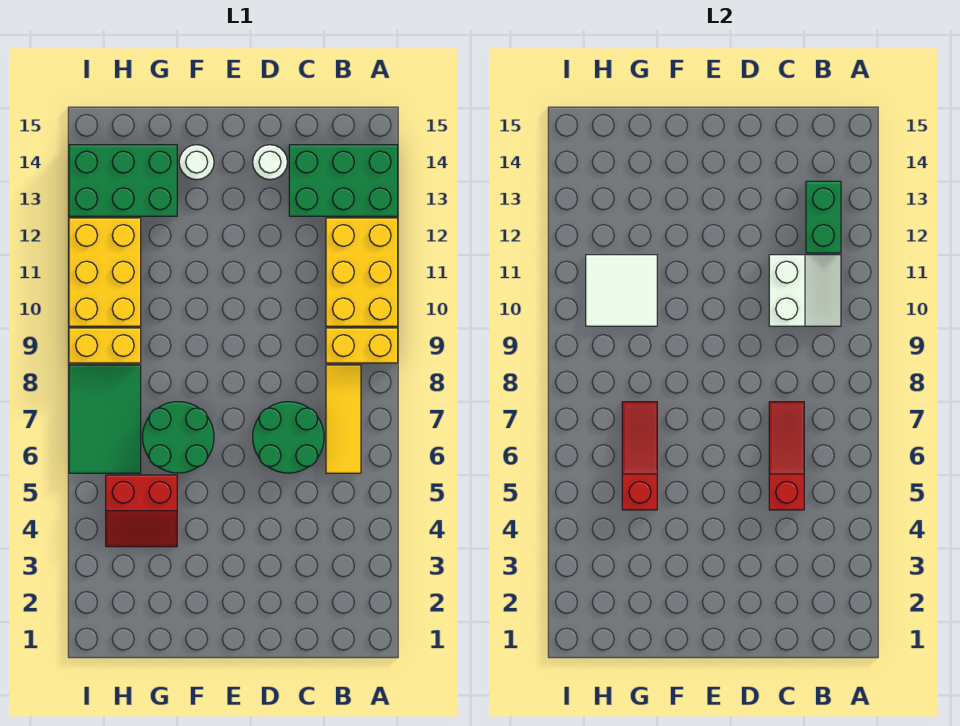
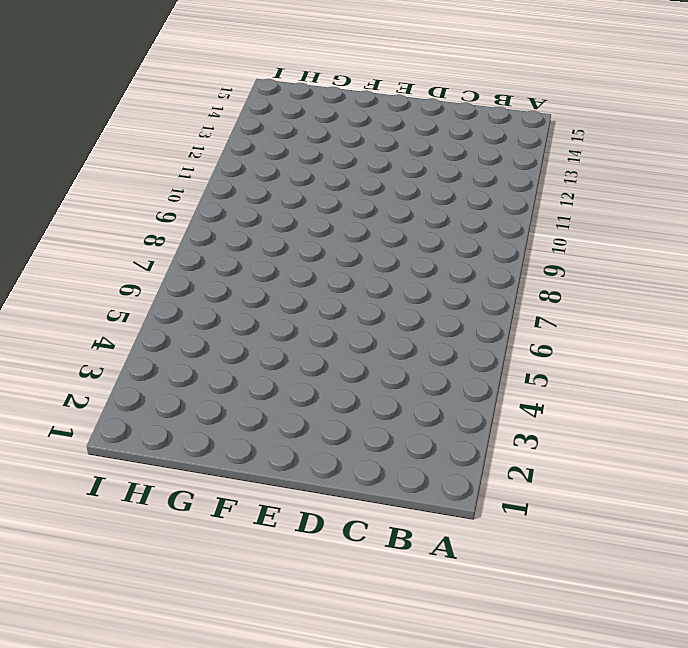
none -> yellow brick A9:B9 level 1
none -> yellow brick A10:B12 level 1
none -> green brick A13:C14 level 1

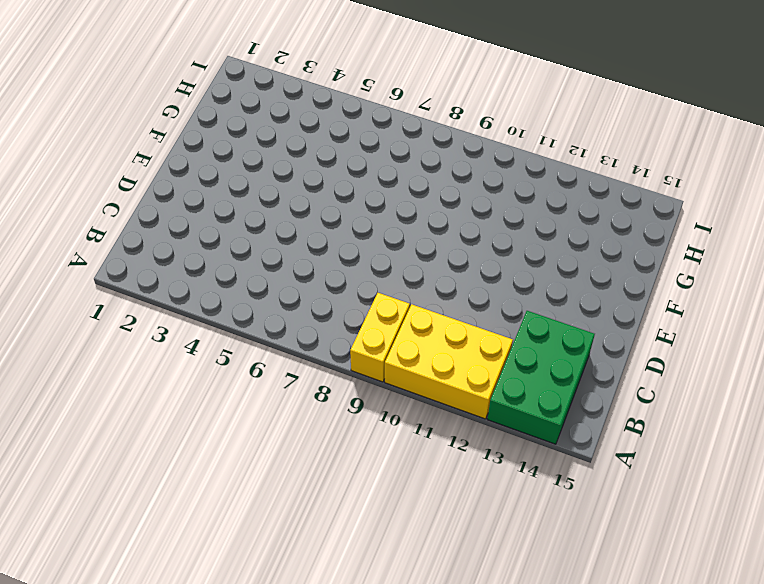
none -> yellow tile B6:B8 level 1
none -> green round brick C6:D7 level 1
none -> white round brick D14 level 1

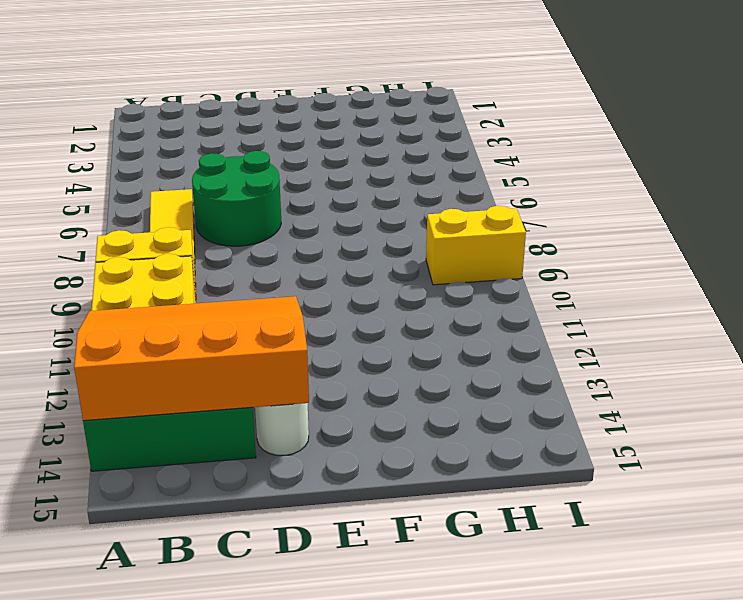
orange slope A12:D14 level 2 top 14 -> green brick B12:B13 level 2
none -> green round brick F6:G7 level 1
none -> white round brick F14 level 1
none -> red slope G4:H5 level 1 top 5

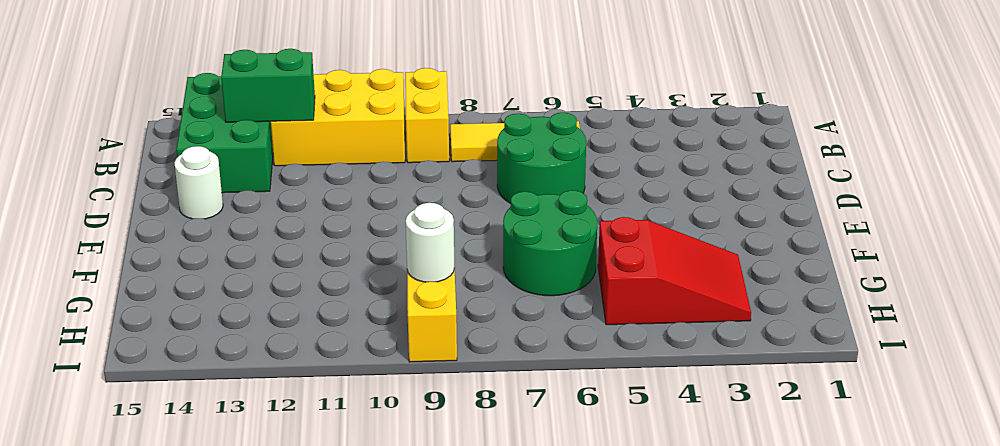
red slope G3:H5 level 1 top 5 -> red slope G4:H5 level 1 top 5
white round brick H9 level 2 -> white round brick F14 level 1
none -> green brick G13:I14 level 1
none -> green tile H6:I8 level 1
none -> yellow brick H10:I12 level 1

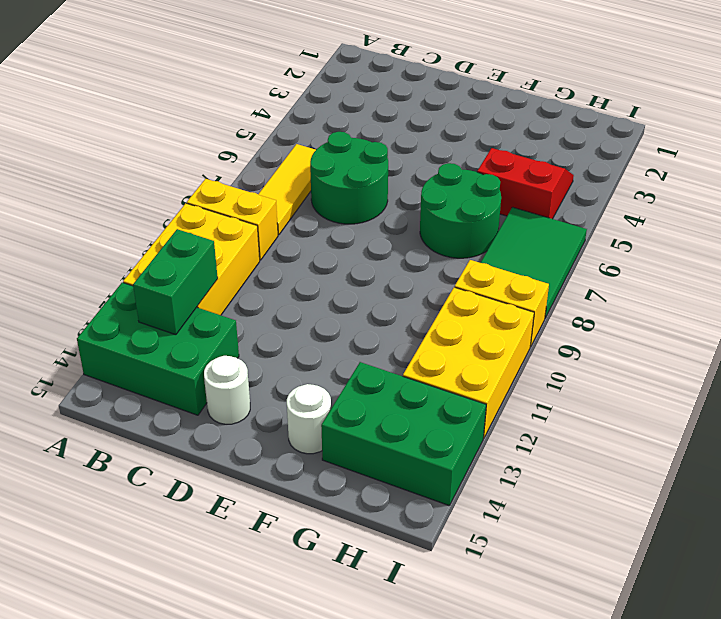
none -> white slope B10:C11 level 2 top C
none -> red slope C5:C7 level 2 top 5
none -> red slope G5:G7 level 2 top 5

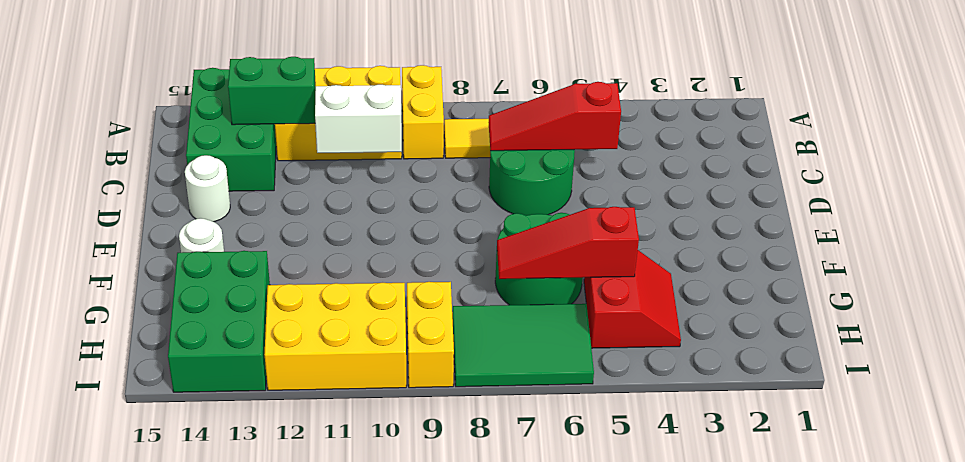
none -> white tile G10:H11 level 2

